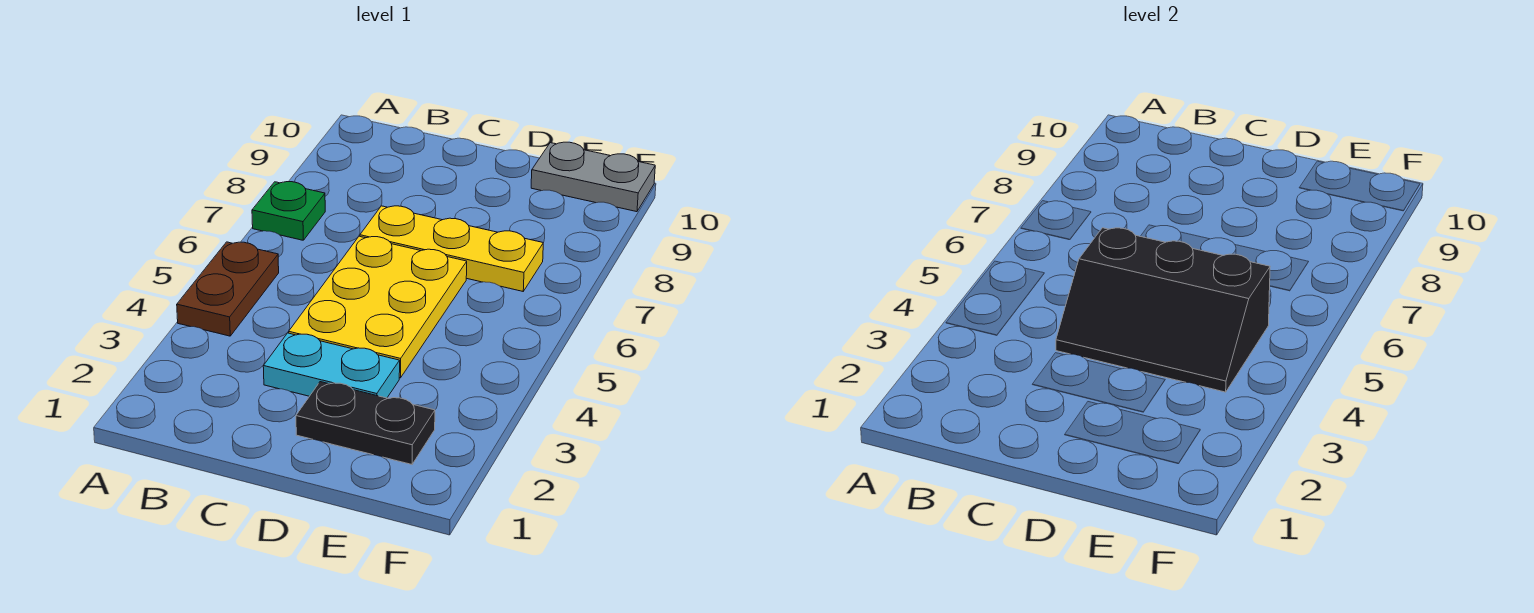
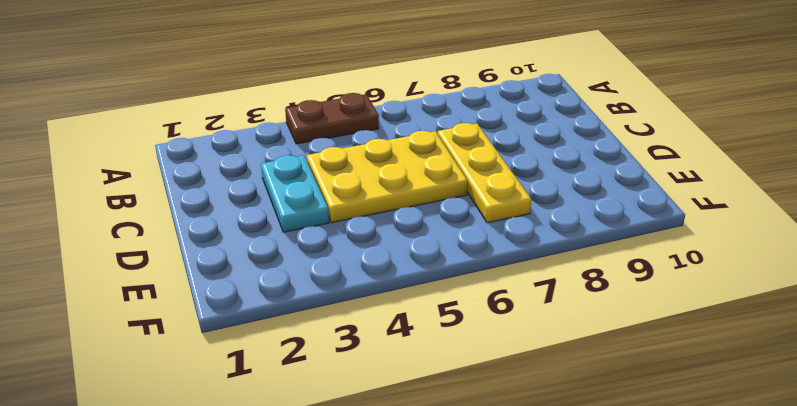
none -> green plate A7 level 1
none -> black plate D2:E2 level 1

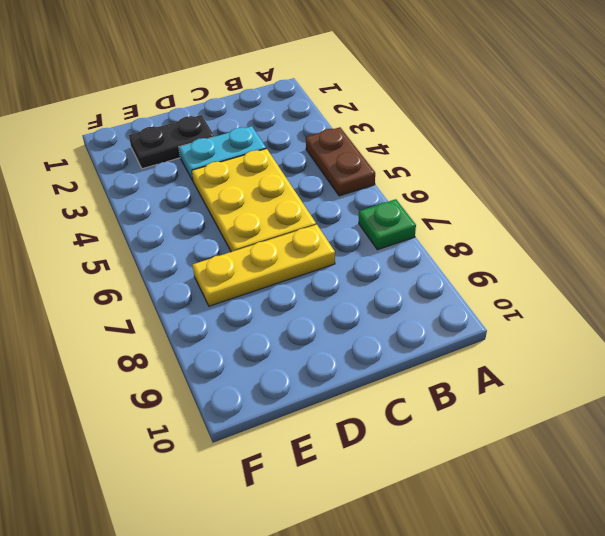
none -> grey plate E10:F10 level 1
none -> black slope C4:E5 level 2 top 5

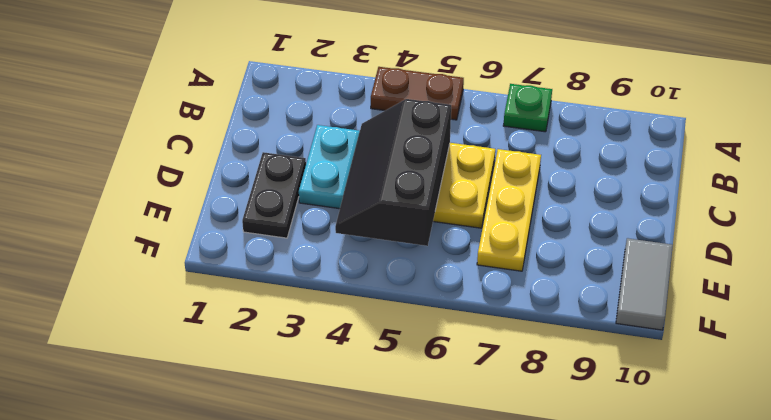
grey tile E10:F10 level 1 -> grey plate E10:F10 level 1

